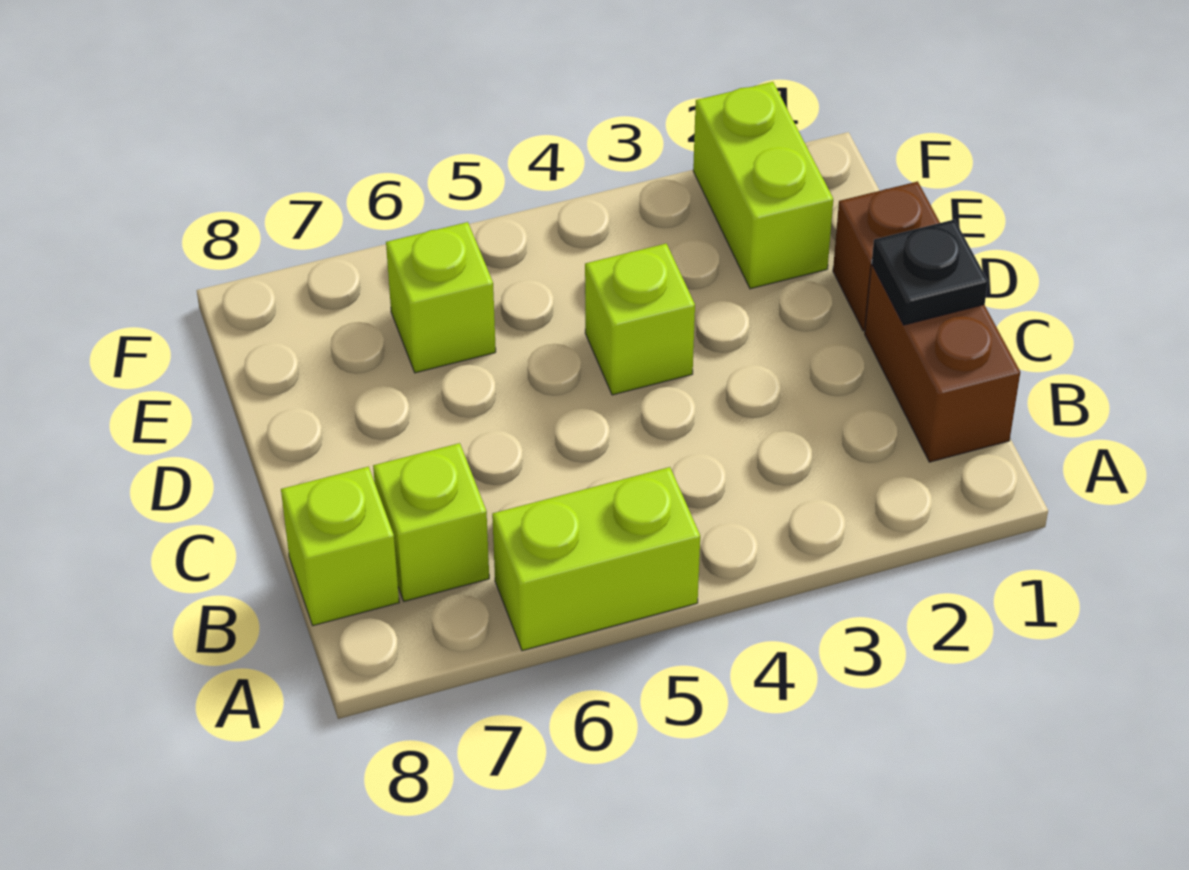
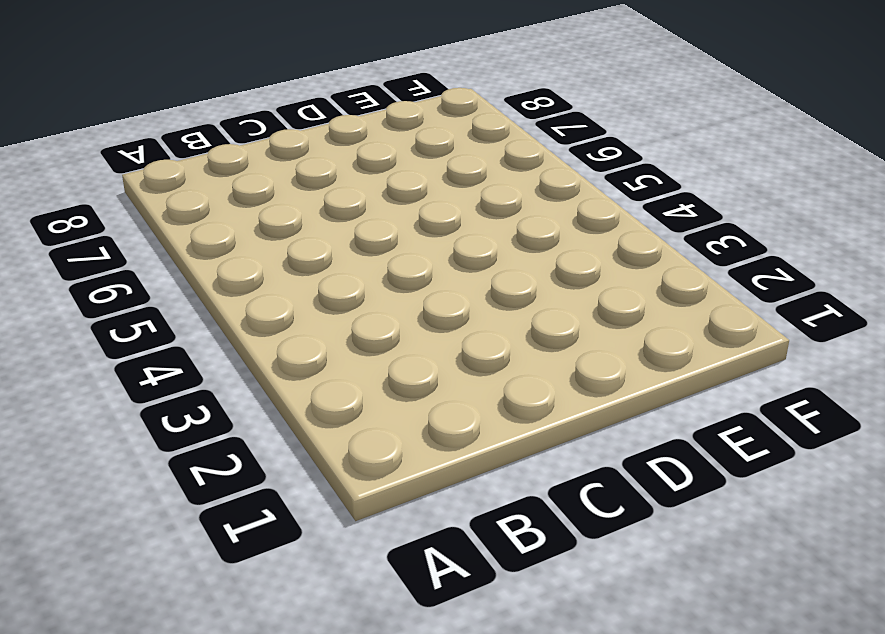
none -> lime brick A5:A6 level 1
none -> brown brick B1:C1 level 1

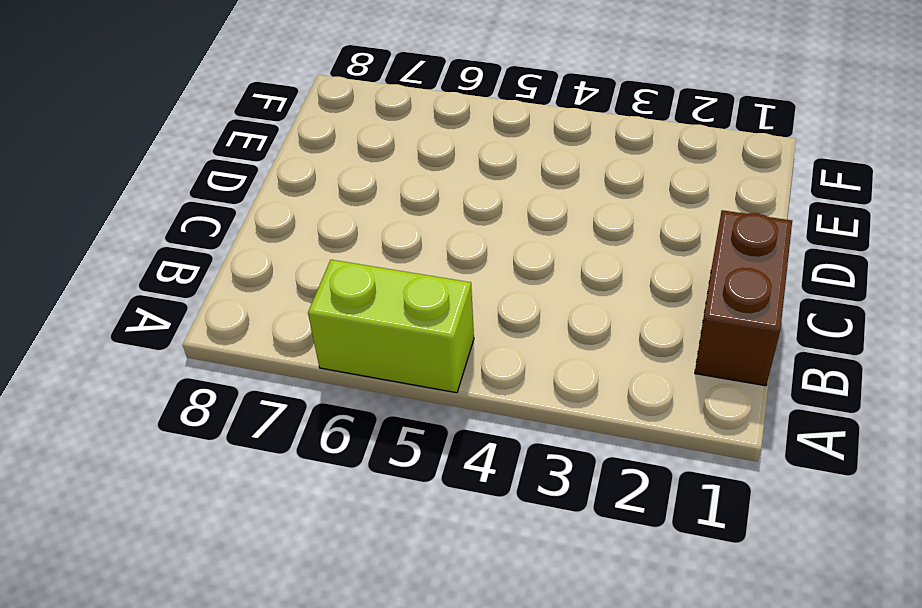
none -> lime brick B7 level 1
none -> lime brick B8 level 1

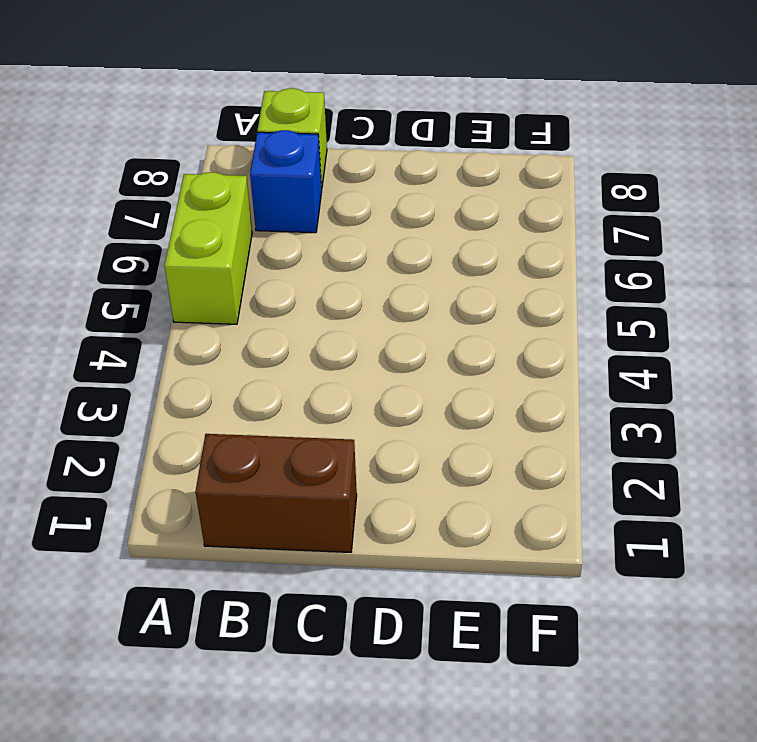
blue brick B7 level 1 -> lime brick B7 level 1
none -> brown brick D1 level 1
none -> lime brick D4 level 1

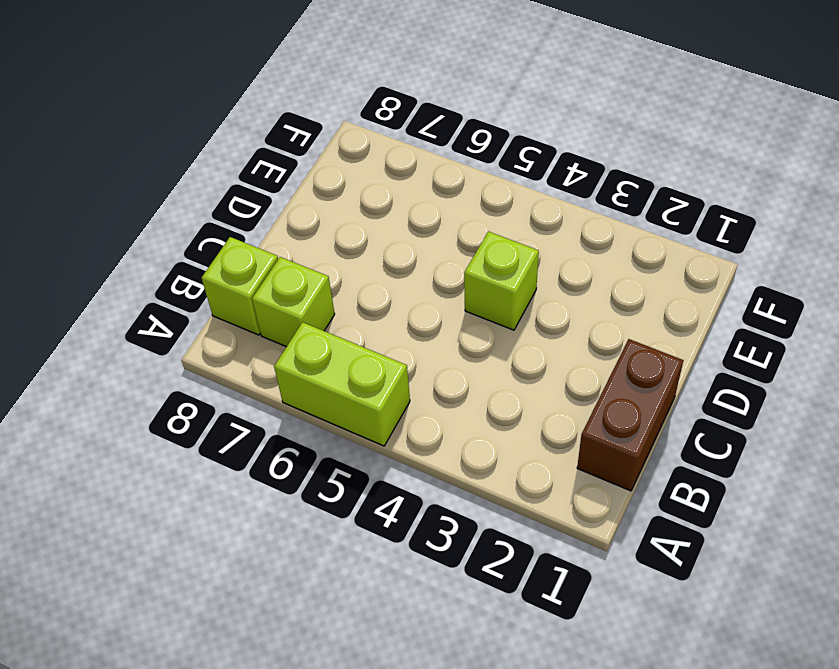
none -> brown brick D1 level 1
none -> lime brick E2:F2 level 1

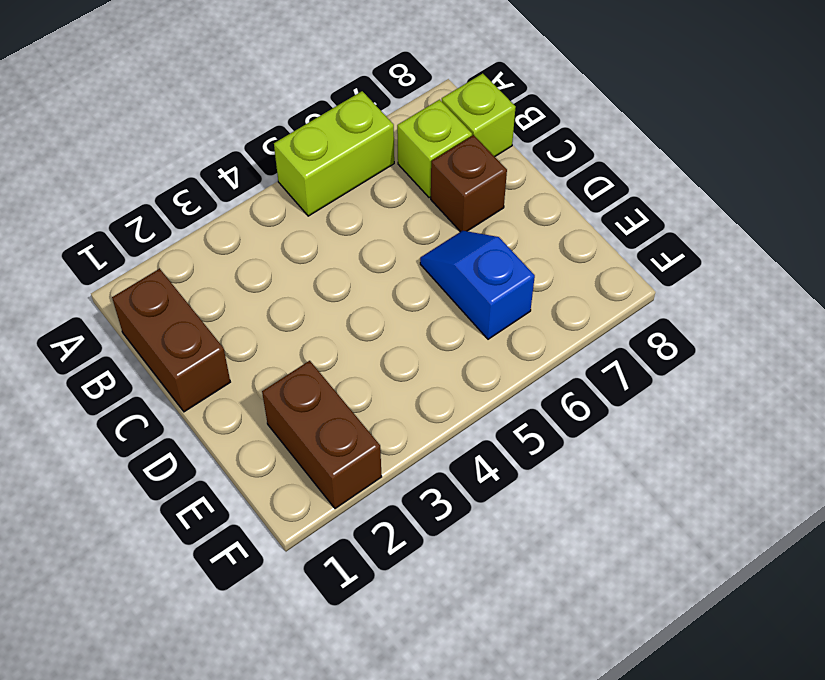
brown brick C7 level 1 -> brown brick D1 level 1
blue slope D6:E6 level 1 top E -> lime brick E6 level 1
brown brick E2:F2 level 1 -> lime brick E2:F2 level 1
none -> lime brick D4 level 1
none -> black plate C1 level 2

